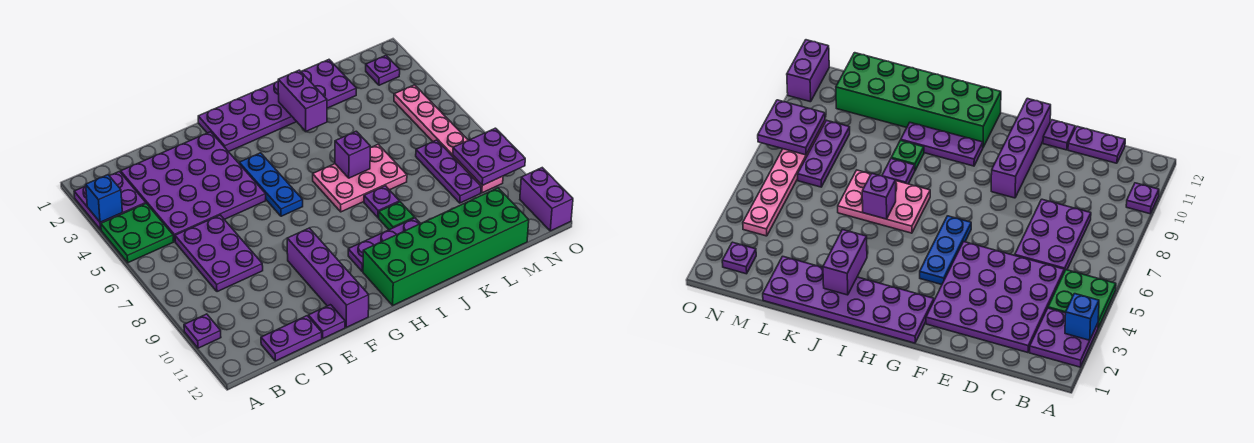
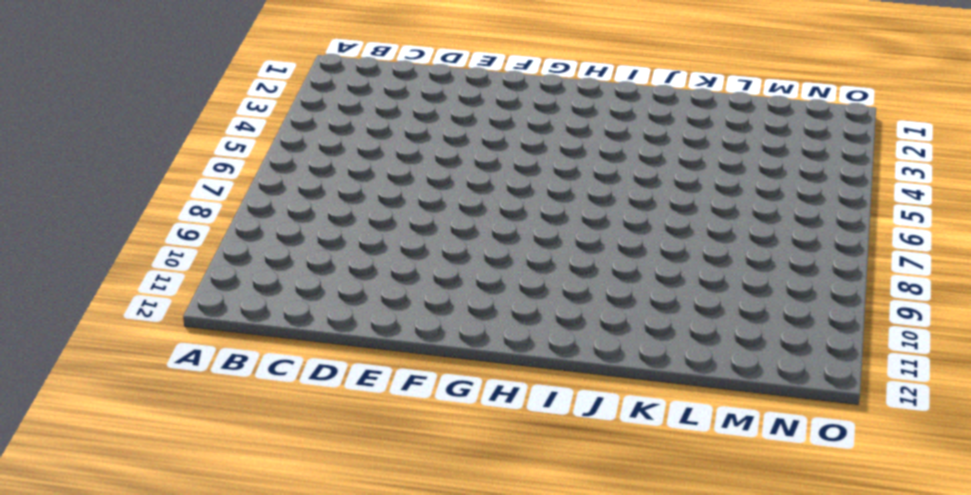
none -> purple plate A2:B3 level 1
none -> green plate A4:B5 level 1
none -> purple plate A10 level 1

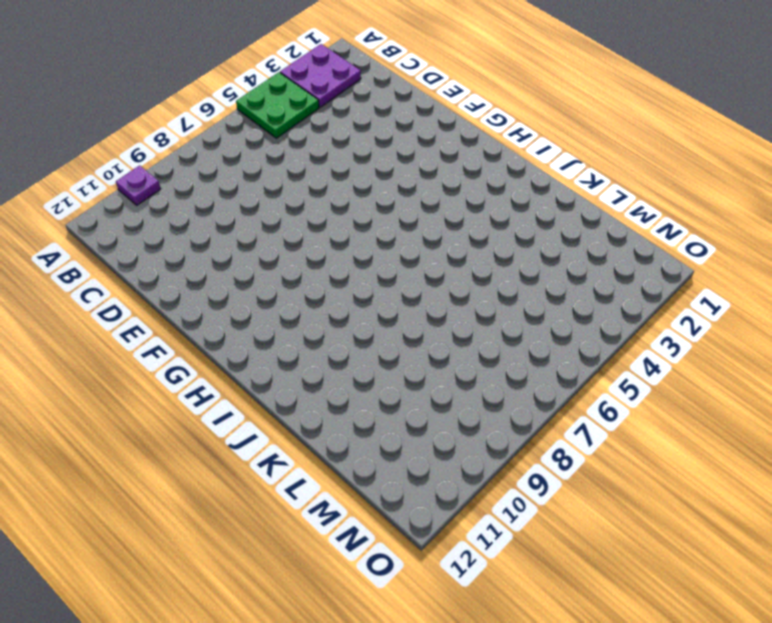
none -> purple plate C2:F5 level 1
none -> purple plate C6:D8 level 1
none -> purple plate C12:D12 level 1

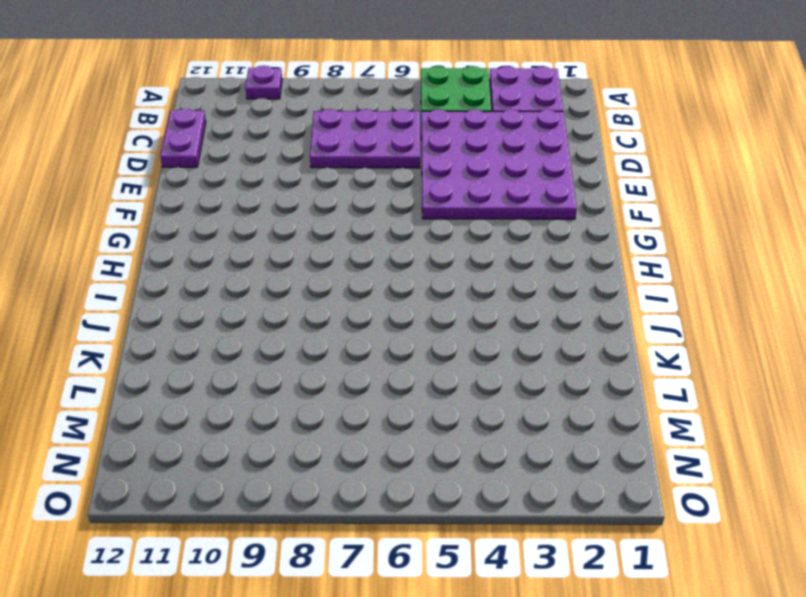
none -> purple plate E12 level 1
none -> purple brick F9:F12 level 1
none -> purple plate G1:L2 level 1

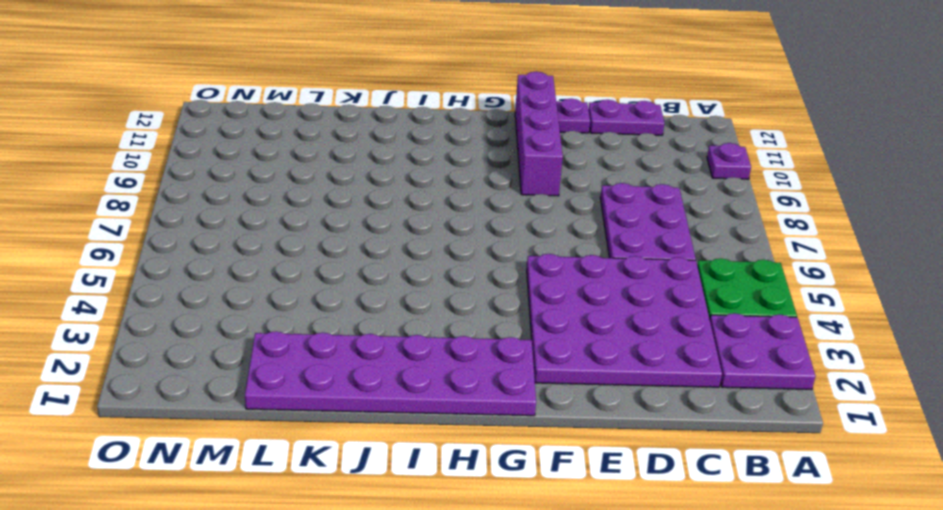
none -> blue plate G4:G6 level 1
none -> purple plate H10:J10 level 1
none -> green brick H11:M12 level 1

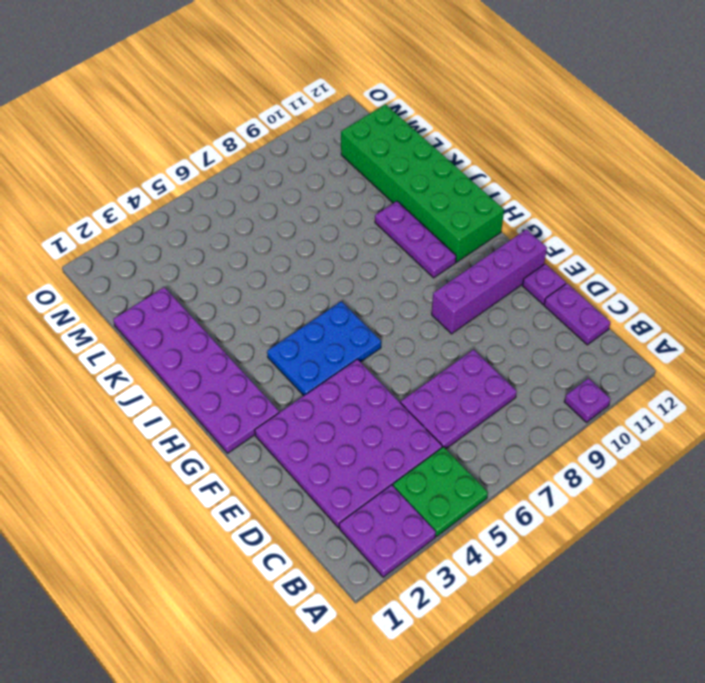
blue plate G4:H6 level 1 -> blue plate G4:G6 level 1
none -> pink plate I6:K7 level 1
none -> purple plate J8 level 1
none -> green plate J9 level 1

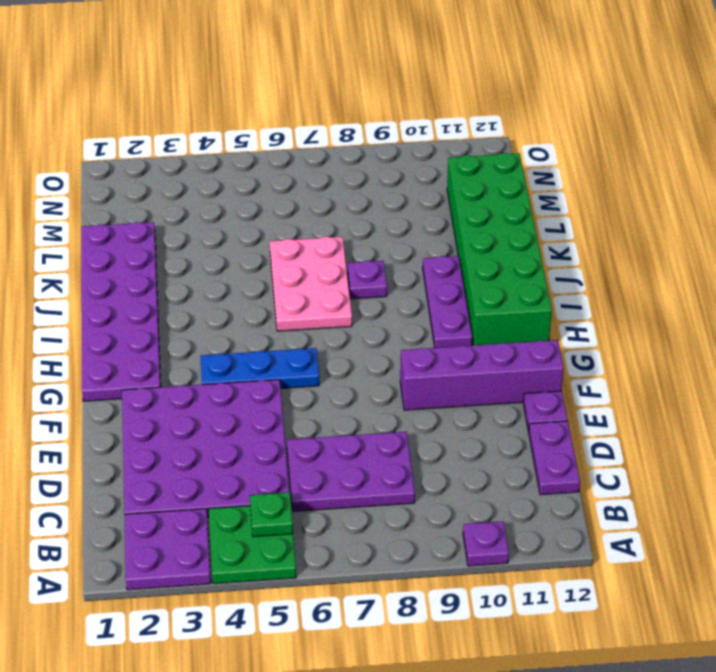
green plate B5 level 2 -> green plate J9 level 1
none -> purple plate M7:M9 level 1
none -> purple plate N2 level 1
none -> pink plate N4:N9 level 1

